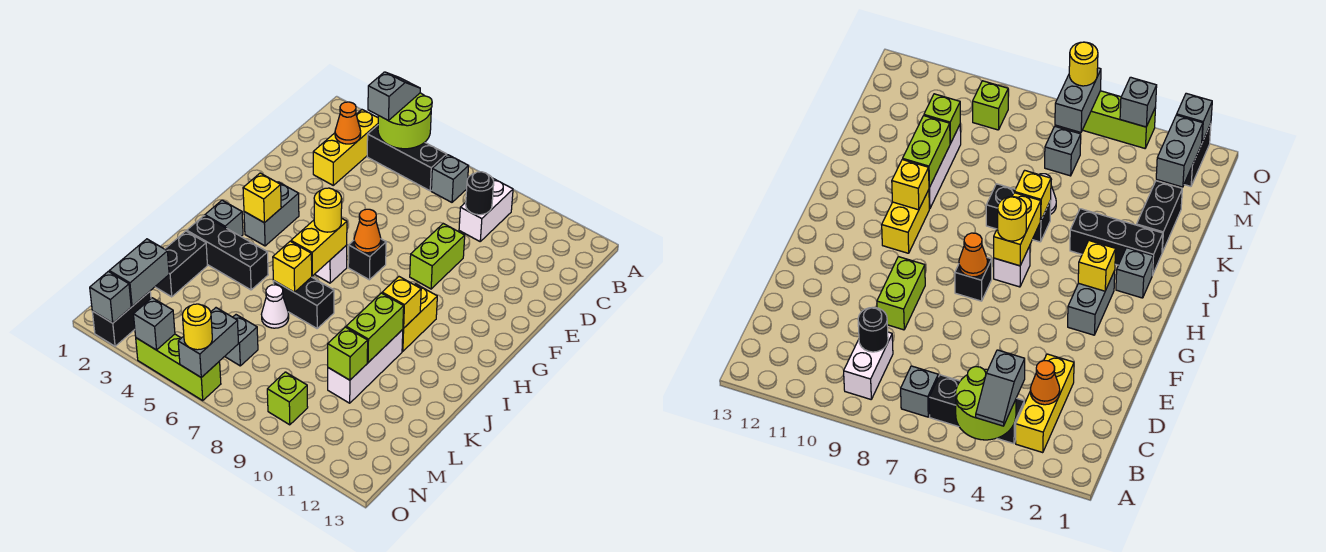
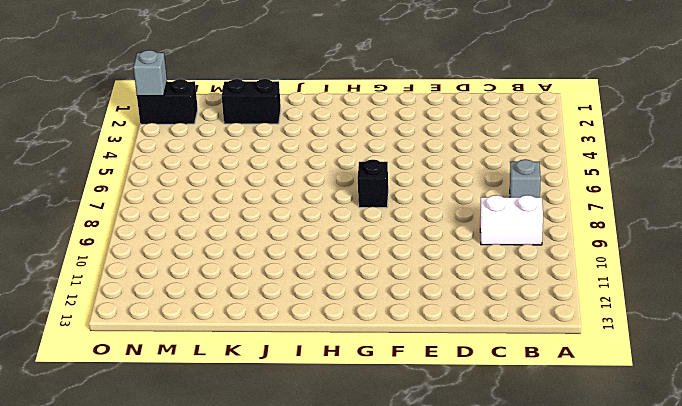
none -> yellow brick B3:D3 level 1
none -> black brick B4:B6 level 1
none -> lime brick E9:F9 level 1
none -> grey brick G3:H3 level 1

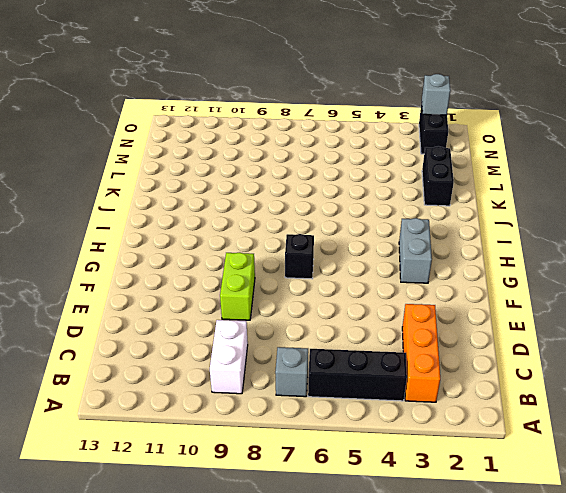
orange brick B3:D3 level 1 -> yellow brick B3:D3 level 1
none -> white brick H6 level 1
none -> yellow brick H10:I10 level 1
none -> grey brick I2 level 1
none -> black brick J2:J4 level 1

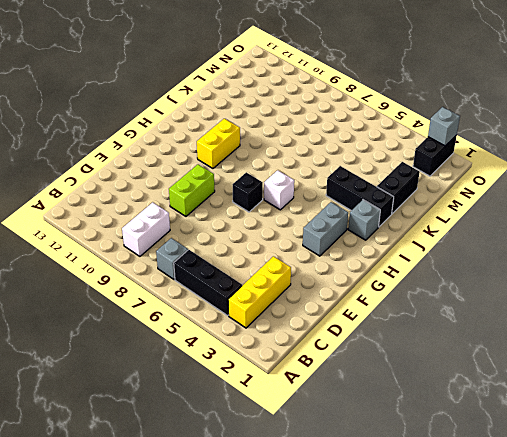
none -> black brick J6:J7 level 1
none -> white brick J10:L10 level 1
none -> white cone K6 level 1
none -> grey brick M6 level 1

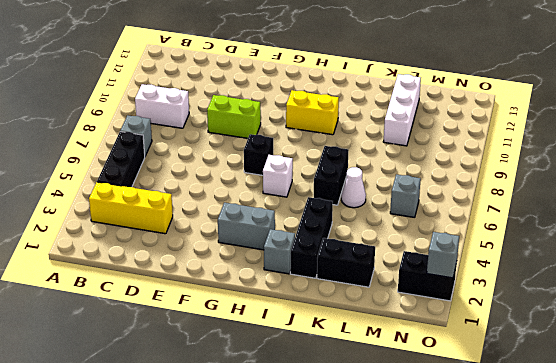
white brick L10:L12 level 1 -> white brick J10:L10 level 1
none -> lime brick N9 level 1
none -> lime brick O4:O6 level 1
none -> lime round brick A4:B5 level 2
none -> orange cone C3 level 2

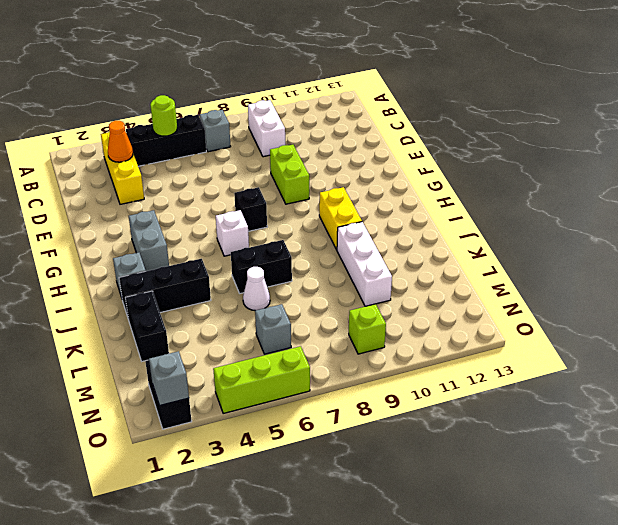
lime round brick B5 level 2 -> lime round brick A4:B5 level 2
none -> black round brick C9 level 2
none -> orange cone G7 level 2
none -> yellow brick H3 level 2
none -> yellow brick H6:I6 level 2

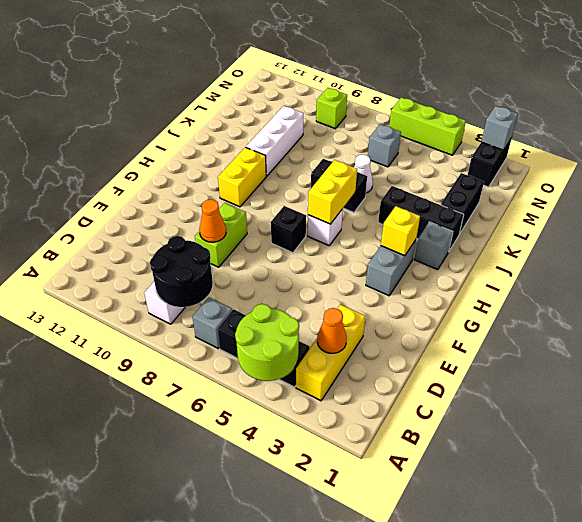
black round brick B8:C9 level 2 -> black round brick C9 level 2
orange cone E9 level 2 -> orange cone G7 level 2
none -> yellow brick I10 level 2
none -> yellow brick J6 level 2
none -> lime brick J10:K10 level 2
none -> lime brick L10 level 2

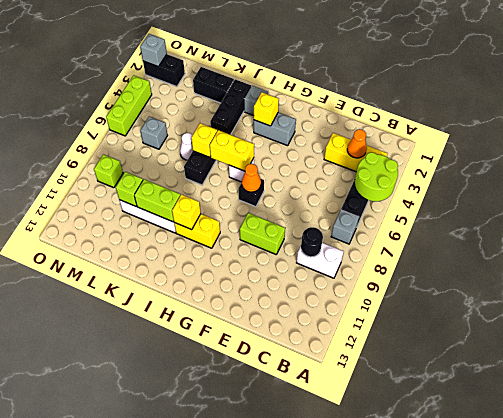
none -> grey brick M2:N2 level 2
none -> grey brick N6:O6 level 2
none -> grey brick O4 level 2
none -> grey slope A4:B4 level 3 top B

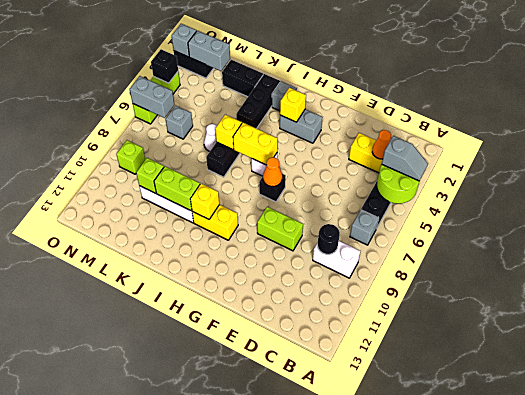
black brick O4 level 2 -> grey brick O4 level 2
none -> yellow round brick H6 level 3
none -> yellow round brick O6 level 3

